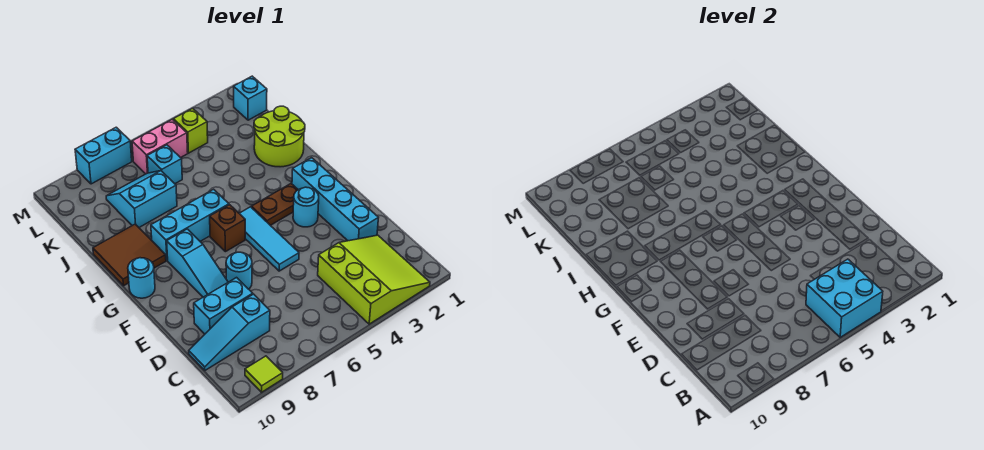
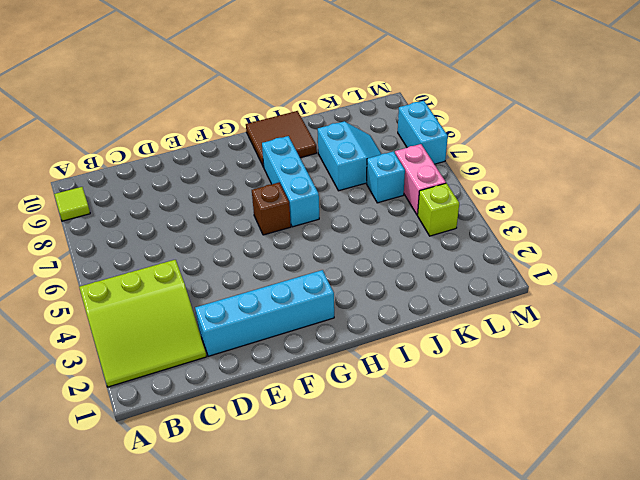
none -> cyan slope C8:C10 level 1 top 8
none -> cyan brick D8:D9 level 1
none -> cyan tile E5:G5 level 1

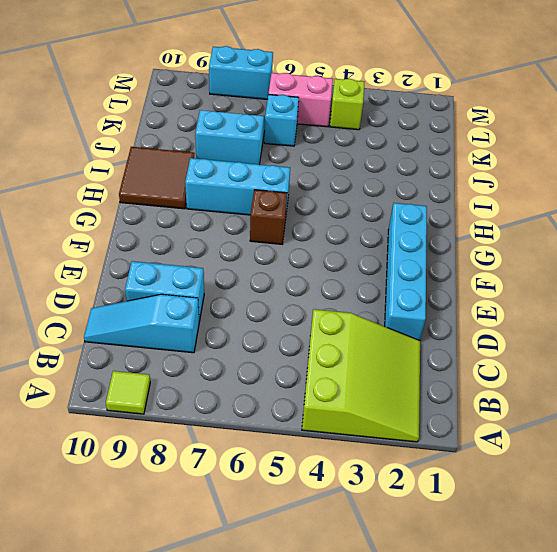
none -> cyan tile E5:G5 level 1
none -> cyan round brick E7 level 1
none -> cyan slope E8:G8 level 1 top G

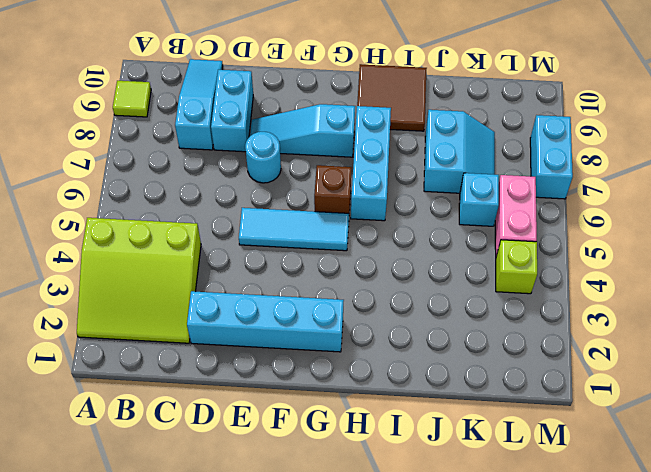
none -> cyan round brick F3 level 1
none -> brown plate G3:G4 level 1
none -> cyan round brick G10 level 1

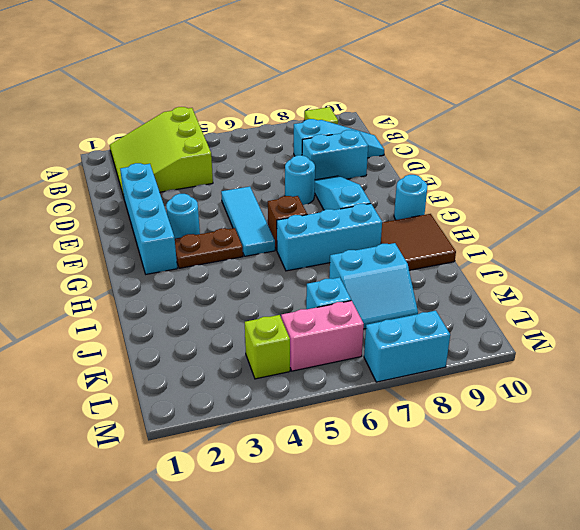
none -> lime round brick I1:J2 level 1
none -> cyan brick L1 level 1
none -> cyan brick A4:B5 level 2

